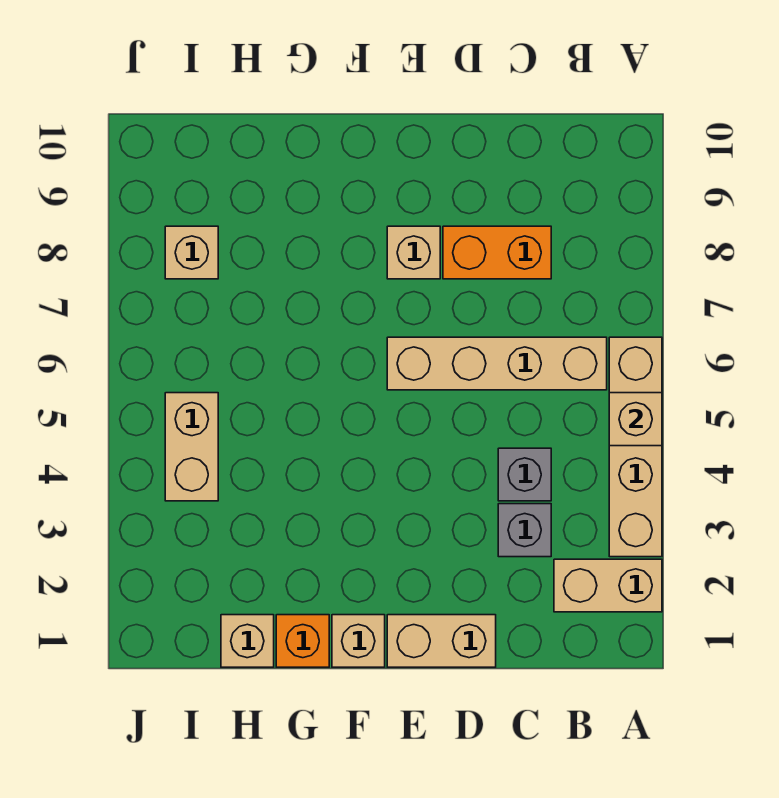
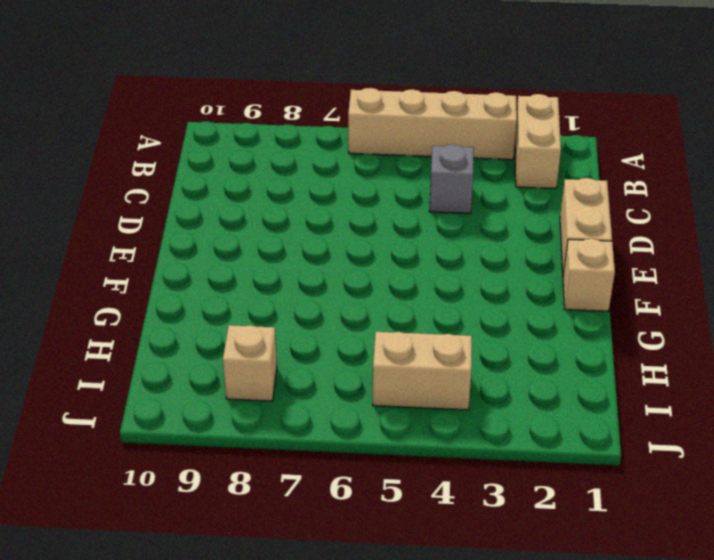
none -> tan brick B6:E6 level 1
none -> grey brick C3 level 1
none -> orange brick C8:D8 level 1

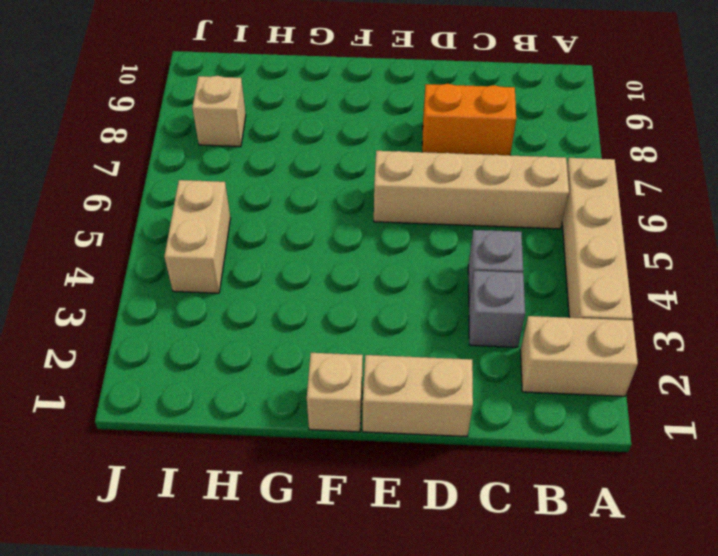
none -> tan brick E8 level 1
none -> orange brick G1 level 1
none -> tan brick H1 level 1

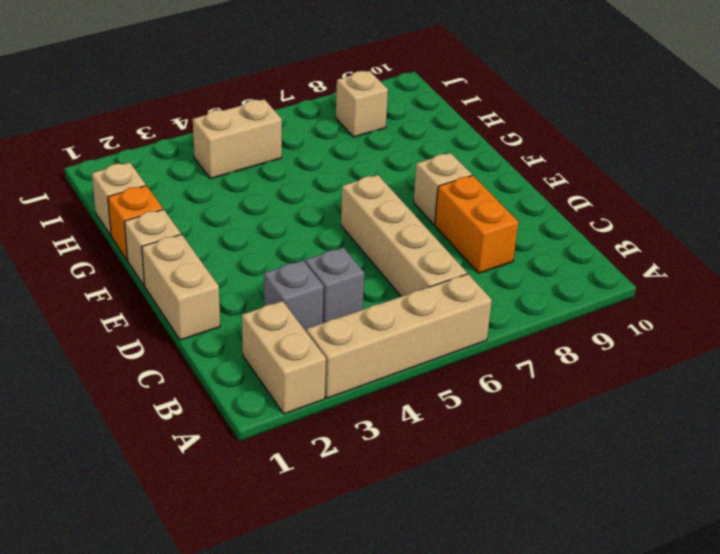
none -> tan brick A5 level 2

